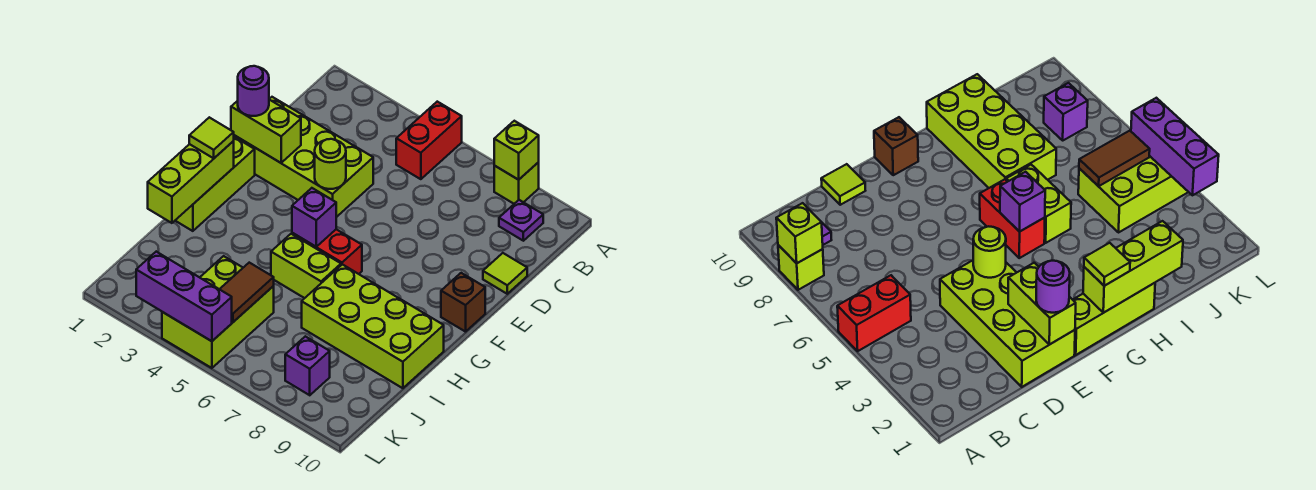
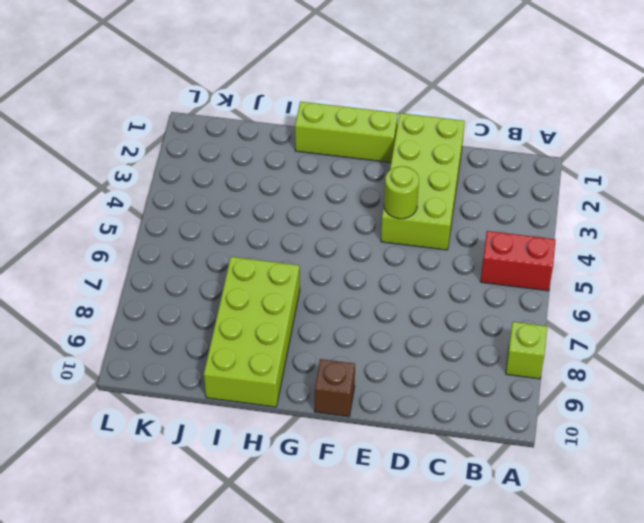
none -> purple plate B9 level 1
none -> lime tile D10 level 1
none -> red brick G5:G6 level 1

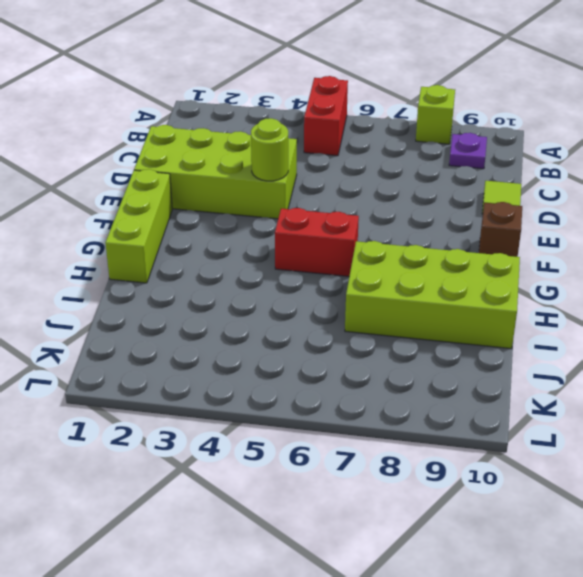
none -> lime brick H5:H6 level 1
none -> lime brick J4:L5 level 1
none -> purple brick K8 level 1

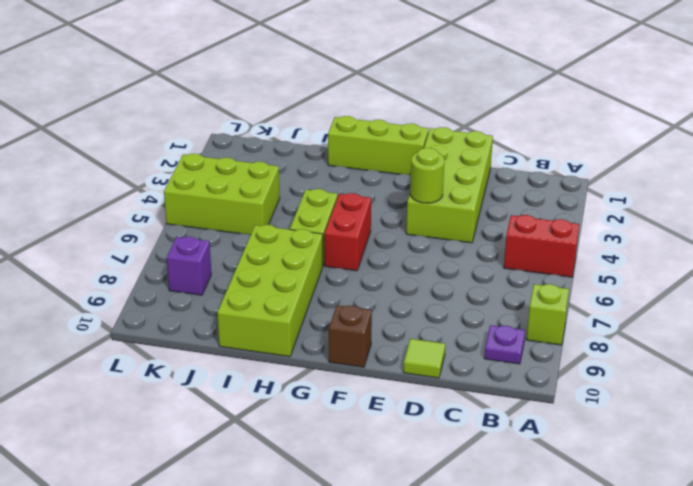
none -> lime brick A8 level 2
none -> lime brick E1:E2 level 2
none -> lime brick G1:I1 level 2

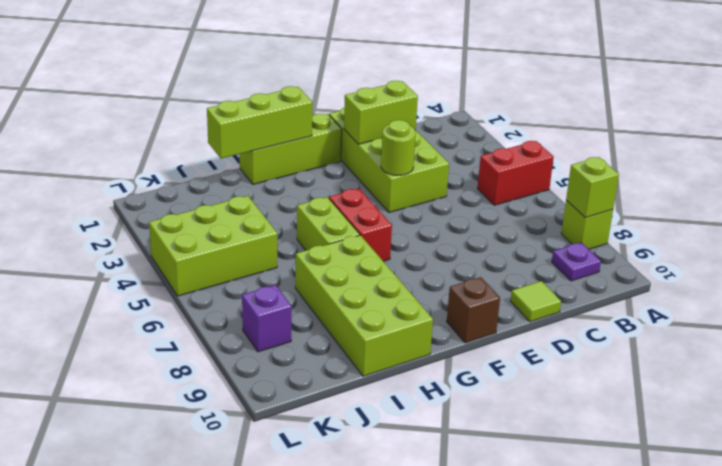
lime brick D2:E2 level 2 -> lime brick E1:E2 level 2
none -> purple brick G5 level 2
none -> brown tile J5:K5 level 2
none -> purple brick L3:L5 level 2

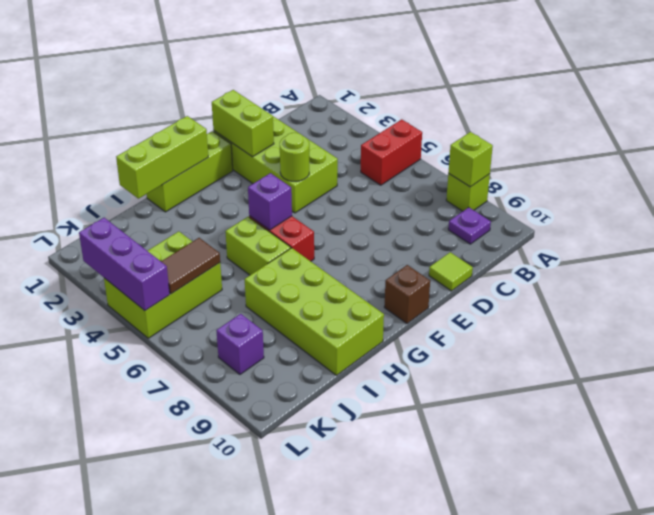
none -> purple round brick E1 level 3
none -> lime tile G1 level 3

